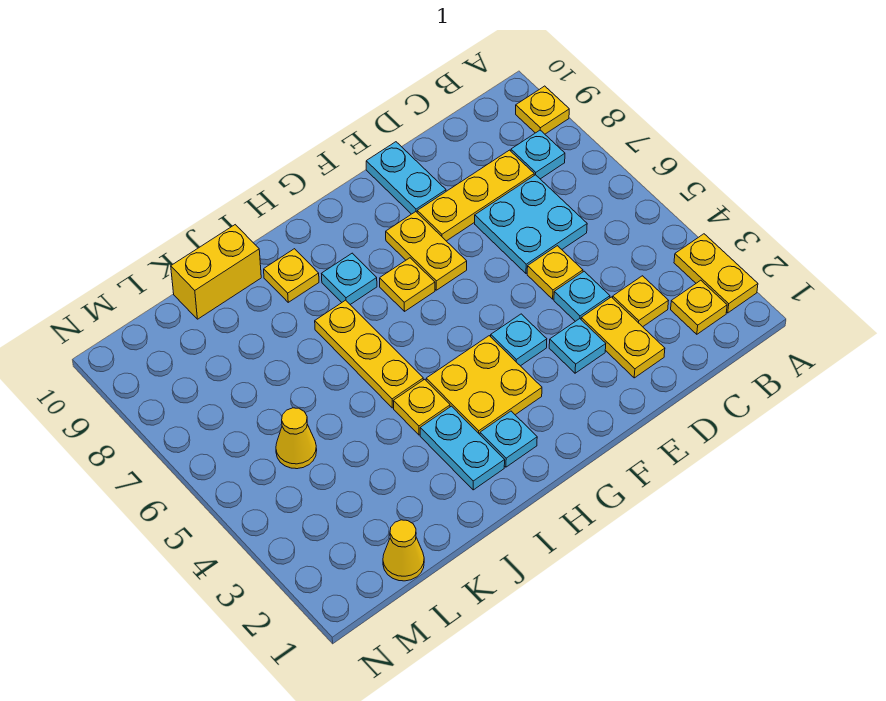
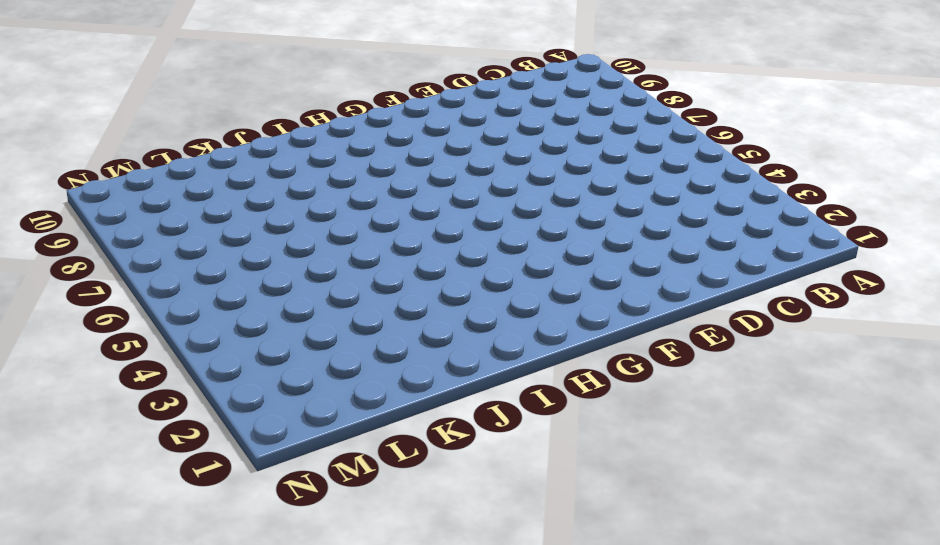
none -> yellow plate A2:A3 level 1
none -> yellow plate A9 level 1
none -> yellow plate B2 level 1

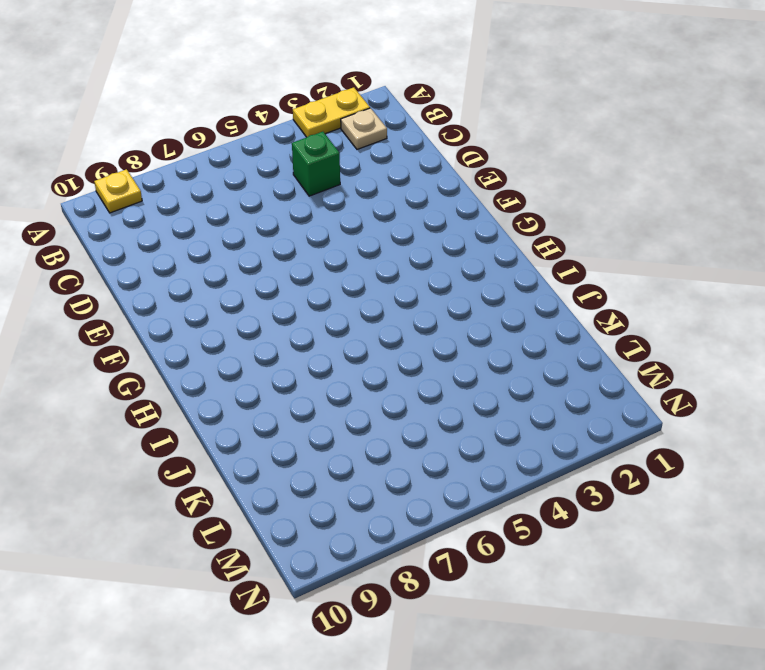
tan plate B2 level 1 -> yellow plate B2 level 1
green brick C4 level 1 -> none
none -> cyan plate B8 level 1
none -> yellow plate C3 level 1
none -> cyan plate C6:D7 level 1

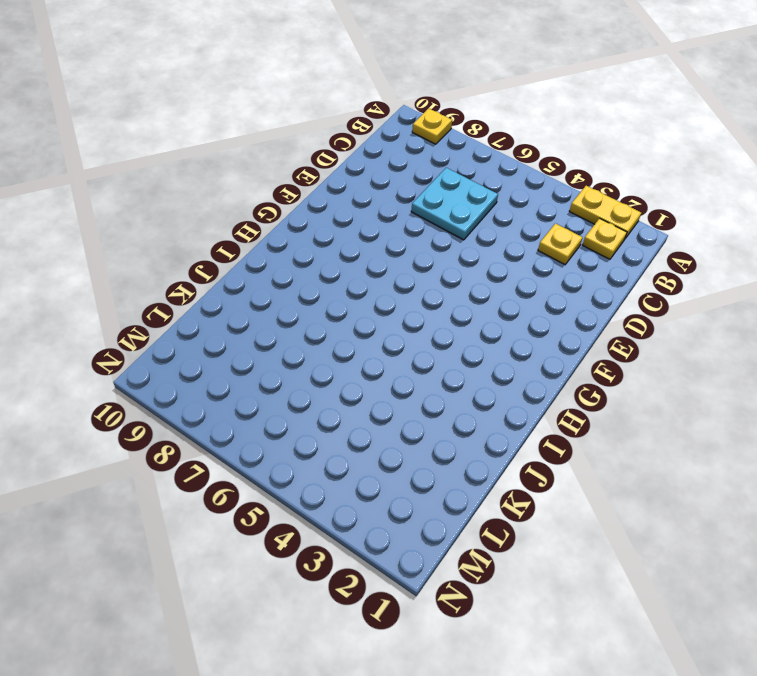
none -> cyan plate B8 level 1
none -> yellow plate C8:E8 level 1
none -> yellow plate D2:D3 level 1

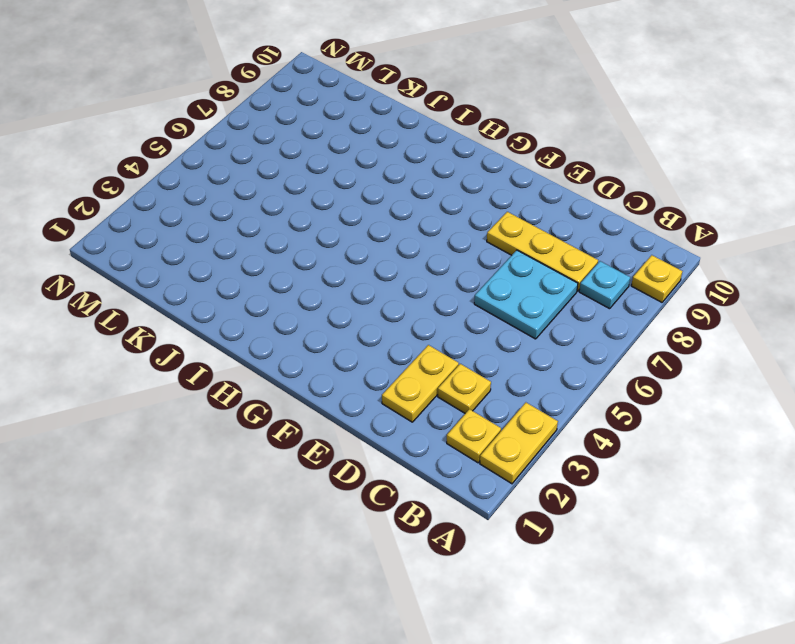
none -> cyan plate D4 level 1
none -> yellow plate D5 level 1
none -> cyan plate E3 level 1

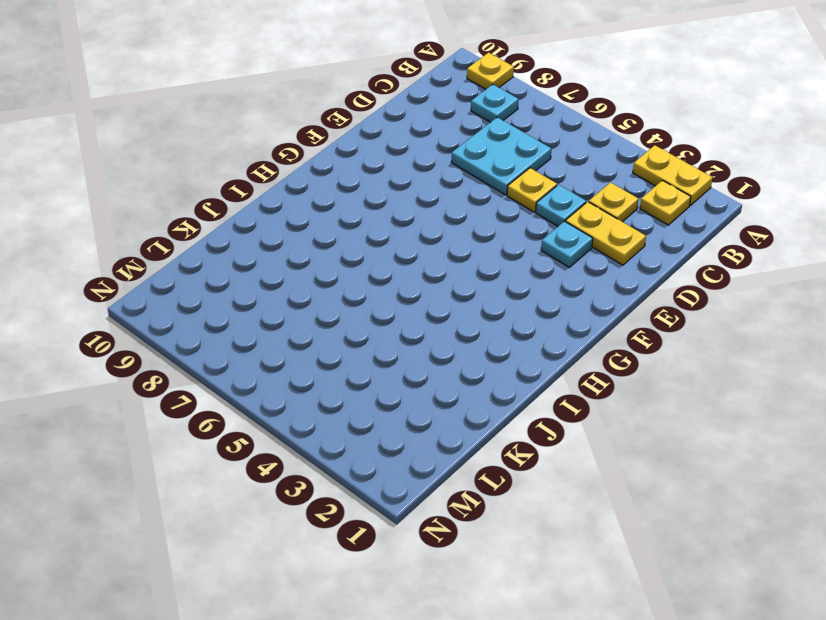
none -> yellow plate C8:E8 level 1
none -> cyan plate E9:E10 level 1
none -> cyan plate F4 level 1

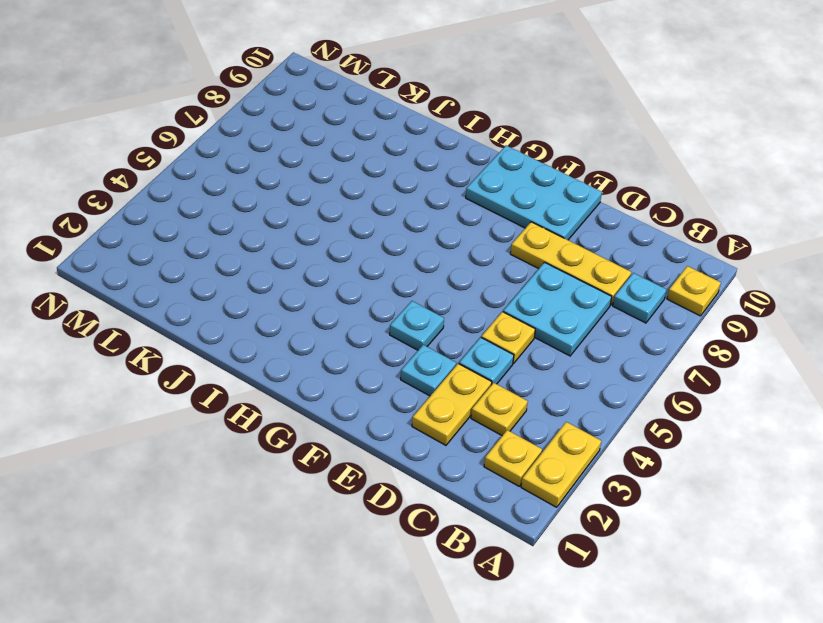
cyan plate E9:G10 level 1 -> cyan plate E9:E10 level 1
none -> yellow plate F7:F8 level 1
none -> yellow plate G3:H4 level 1
none -> yellow plate G7 level 1

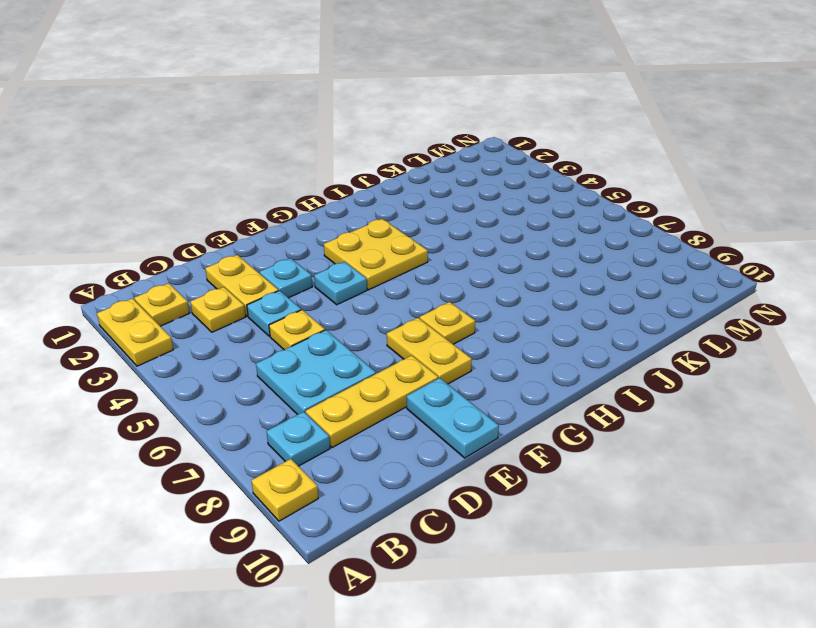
none -> cyan plate H2 level 1
none -> cyan plate H8 level 1
none -> cyan plate I2:I3 level 1

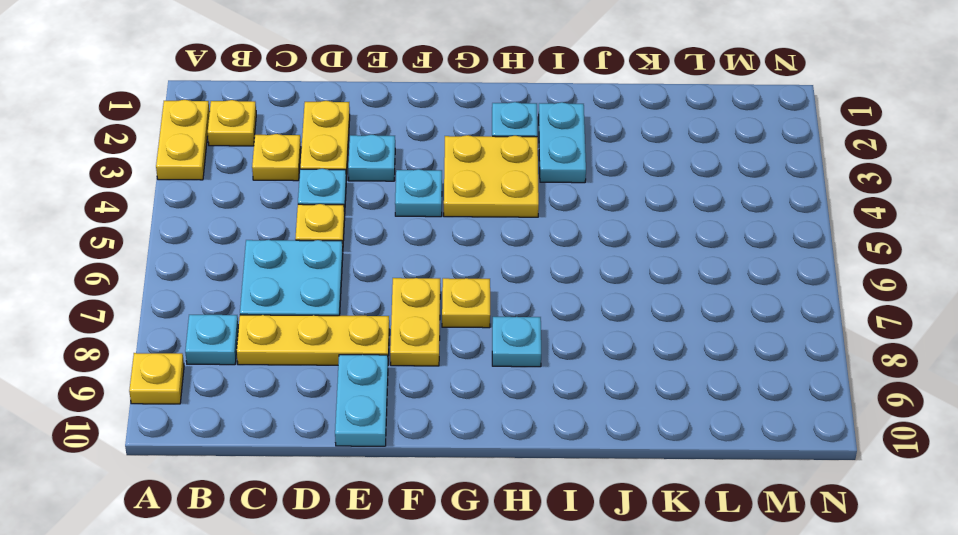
none -> yellow plate I4 level 1
none -> yellow plate I5:I7 level 1
none -> yellow plate I9 level 1

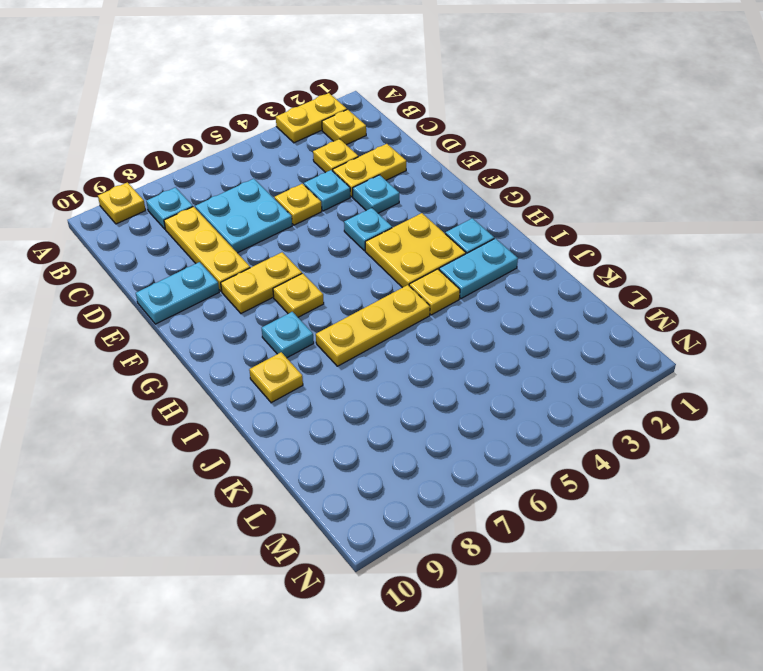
none -> yellow brick J10:K10 level 1
none -> yellow cone L1 level 1
none -> yellow cone L5 level 1

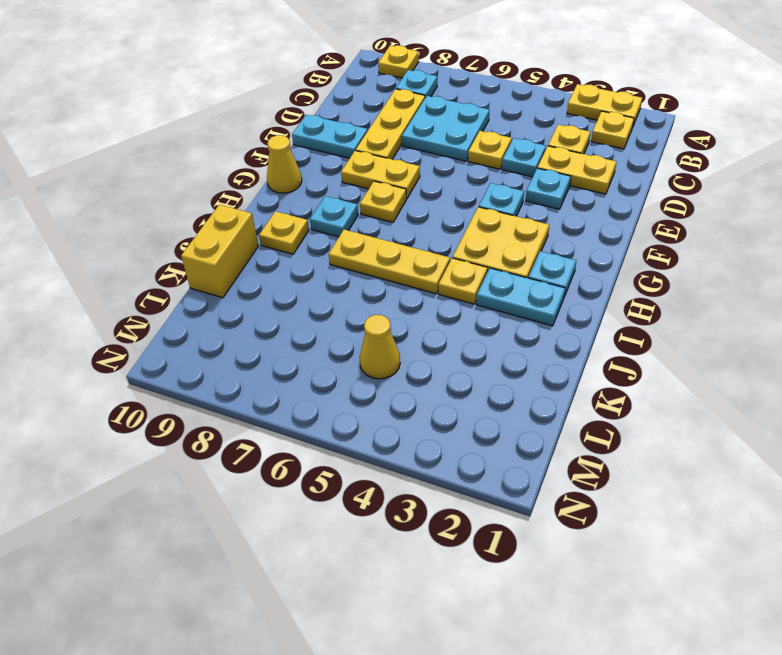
yellow cone G10 level 1 -> yellow cone L1 level 1

